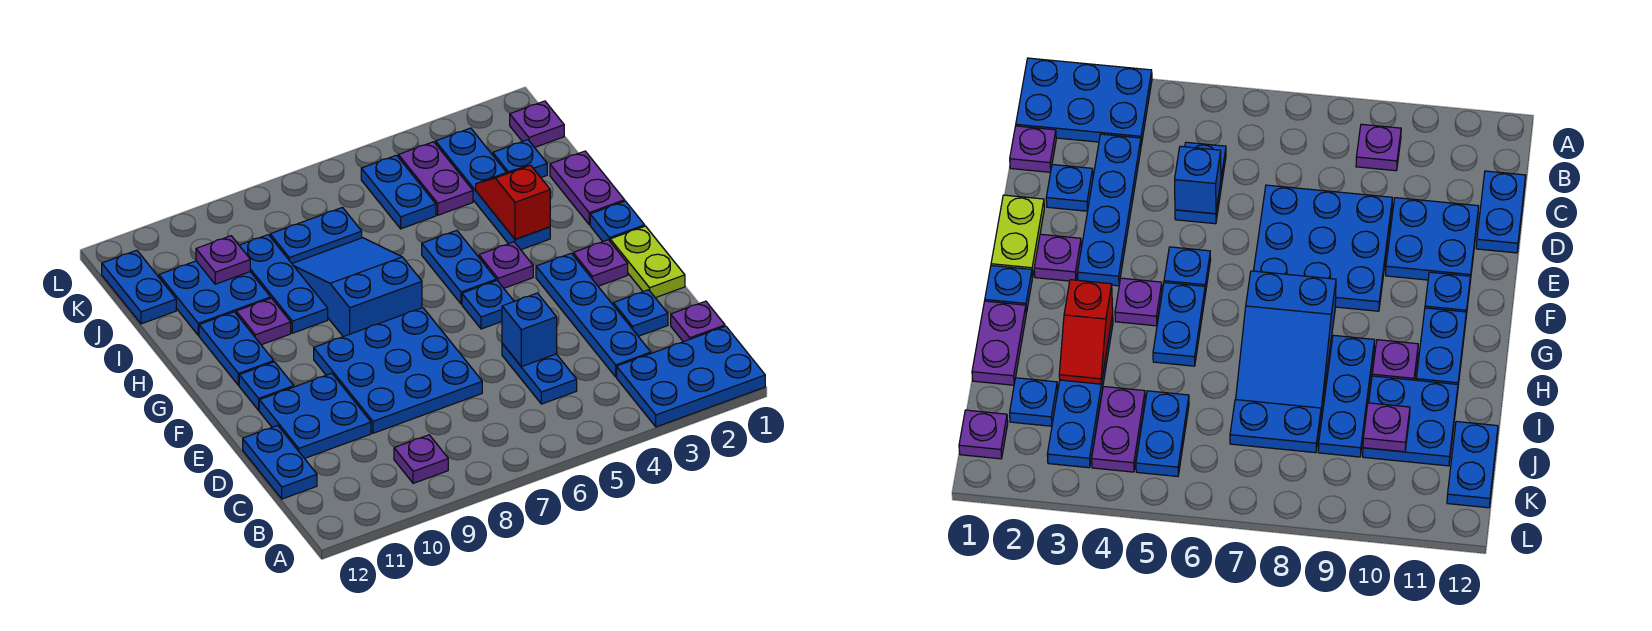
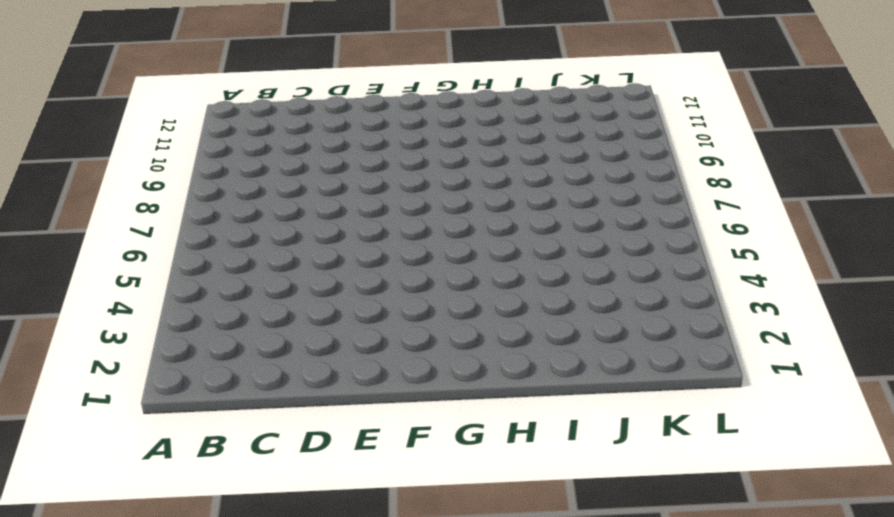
none -> blue plate A1:B3 level 1
none -> purple plate B9 level 1
none -> purple plate C1 level 1
none -> blue plate C3:F3 level 1

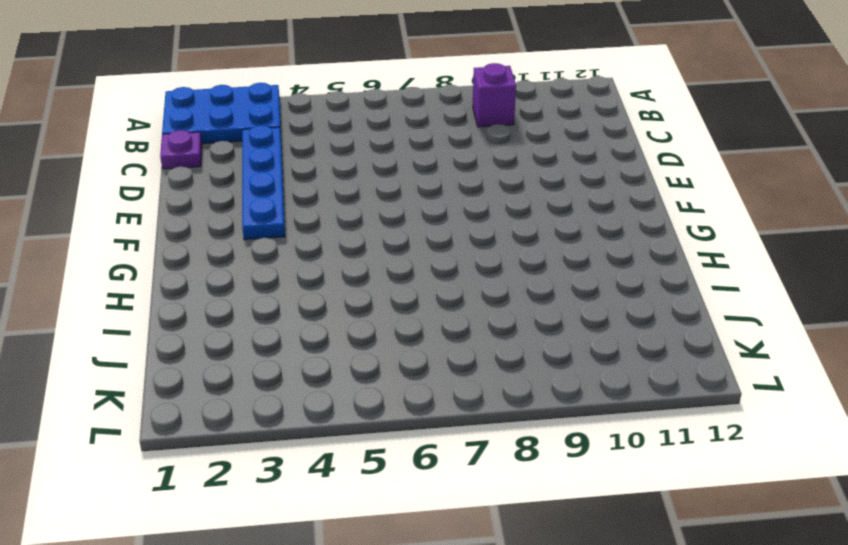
purple brick B9 level 1 -> purple plate B9 level 1
none -> blue plate C5:D5 level 1
none -> blue plate C12:D12 level 1
none -> blue plate D2 level 1
none -> blue plate D7:F9 level 1

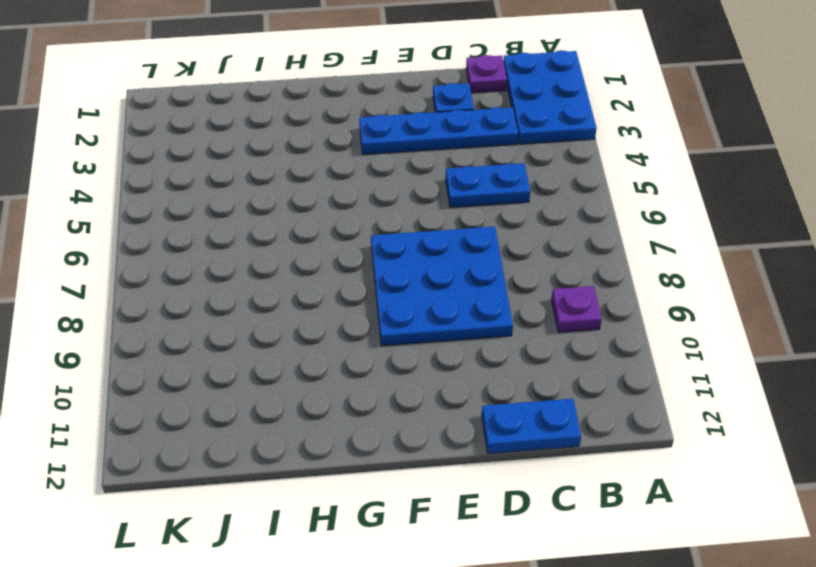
none -> blue plate D10:E11 level 1
none -> lime plate E1:F1 level 1
none -> purple plate F2 level 1
none -> blue plate F5 level 1

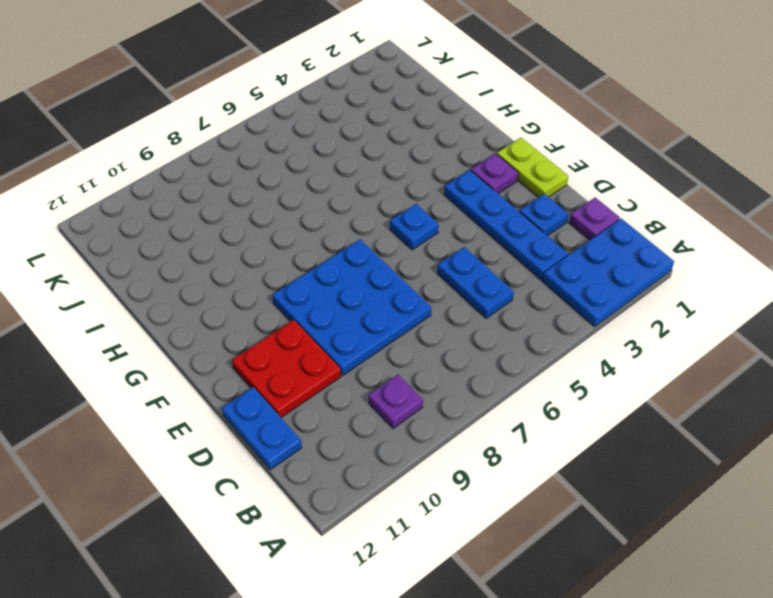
red plate D10:E11 level 1 -> blue plate D10:E11 level 1
none -> blue plate F11 level 1
none -> blue plate G1 level 1
none -> purple plate G4 level 1
none -> blue plate G5:H5 level 1

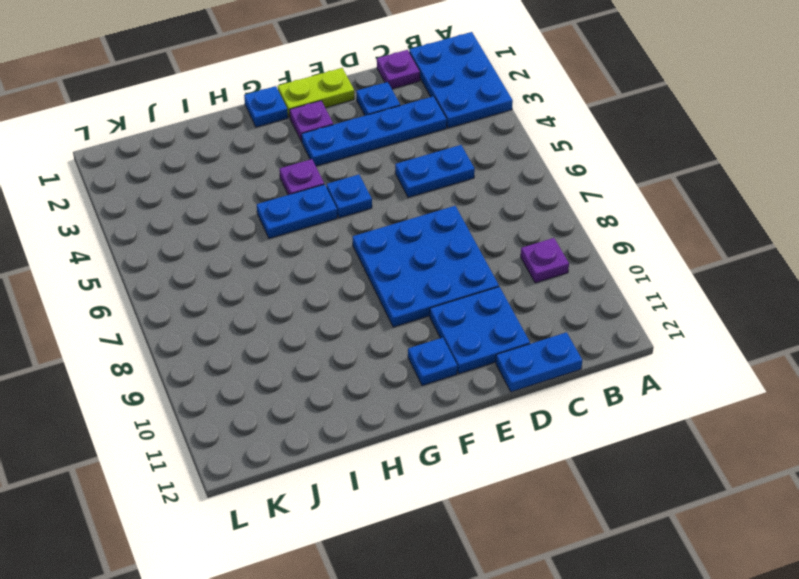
none -> blue slope G7:I8 level 1 top G
none -> blue plate G11:H11 level 1
none -> purple plate H1:I1 level 1
none -> blue plate H3:K3 level 1

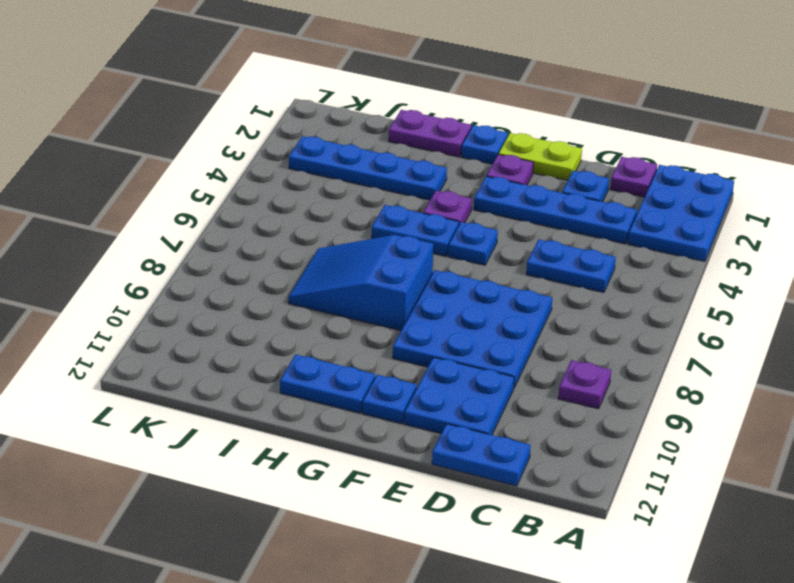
none -> blue plate H9:J9 level 1
none -> purple plate H10 level 1
none -> blue plate I10:J11 level 1
none -> blue plate J2 level 1

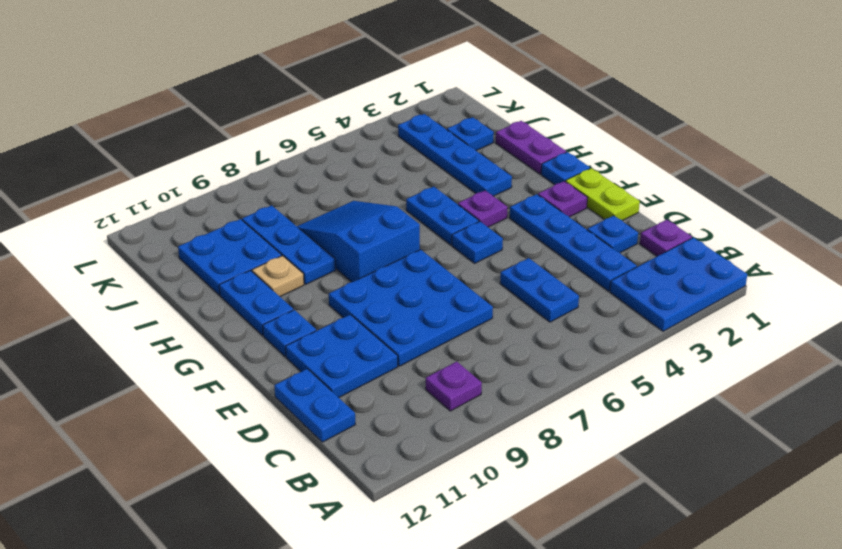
tan plate H10 level 1 -> purple plate H10 level 1
none -> purple plate J4:K4 level 1
none -> blue plate J5:K5 level 1
none -> blue plate J7:J8 level 1
none -> blue plate J12:K12 level 1

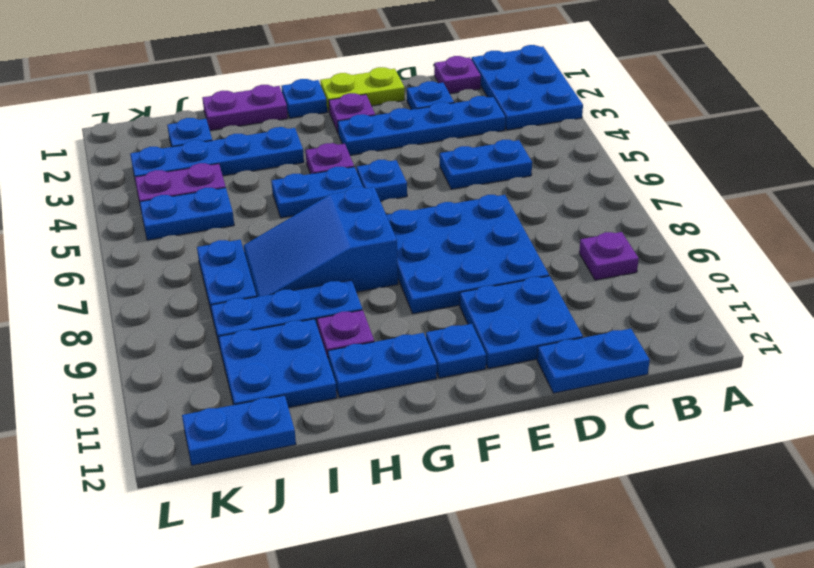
none -> purple plate K1 level 1
none -> blue brick D5 level 2
none -> red slope H3:I3 level 2 top H
none -> purple plate J10 level 2

